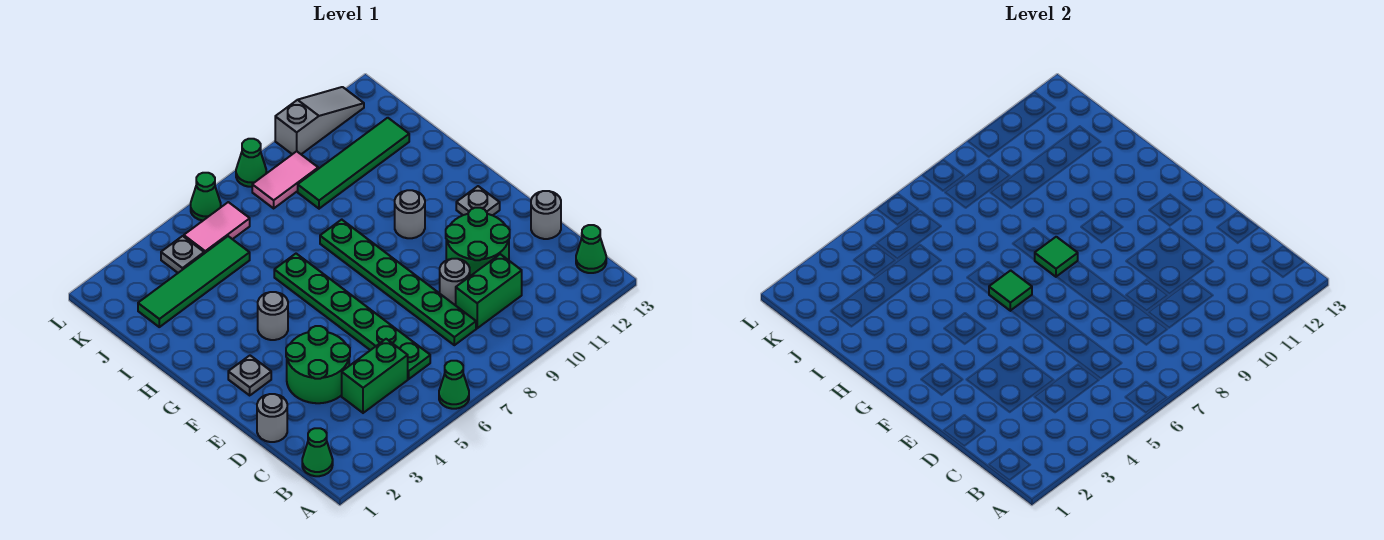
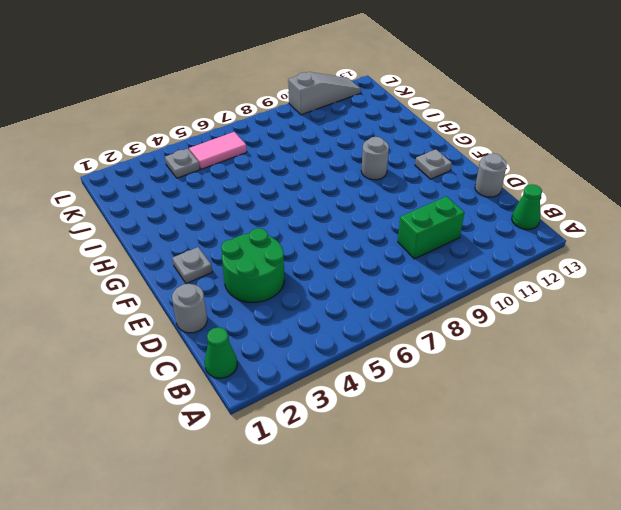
none -> green cone A6 level 1
none -> green brick C4:C5 level 1
none -> green plate C6:H6 level 1

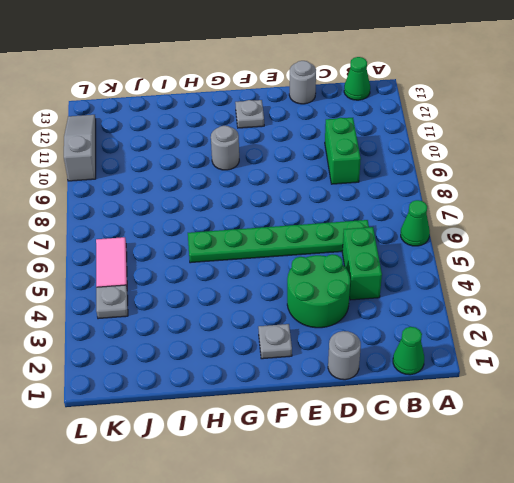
none -> green plate C8:H8 level 1
none -> grey round brick D9 level 1
none -> green round brick D10:E11 level 1

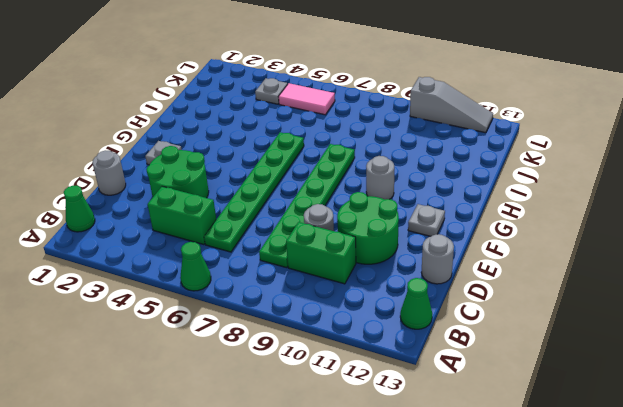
none -> grey round brick G4 level 1
none -> green tile J2:J5 level 1
none -> green tile J9:J12 level 1

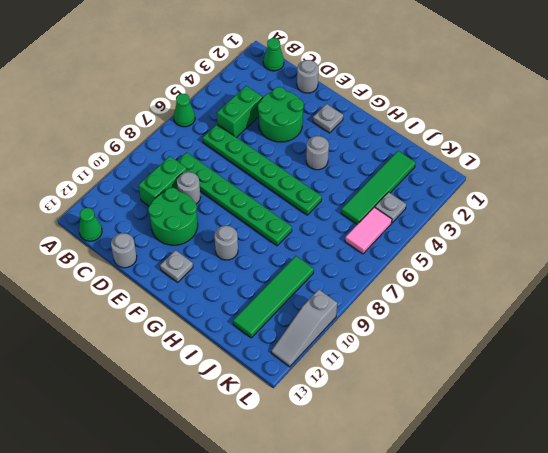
none -> pink tile K8:K9 level 1
none -> green cone L6 level 1
none -> green cone L8 level 1

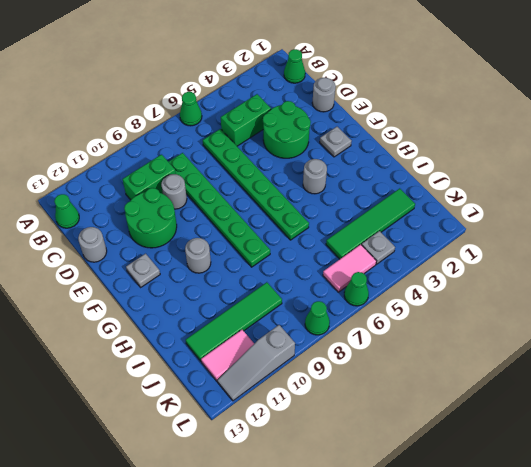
pink tile K11:K12 level 1 -> pink tile K8:K9 level 1
none -> green tile G6 level 2
none -> green tile G8 level 2

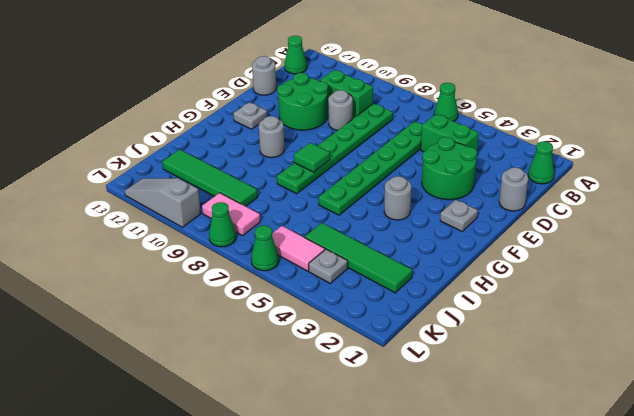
none -> green tile G6 level 2

